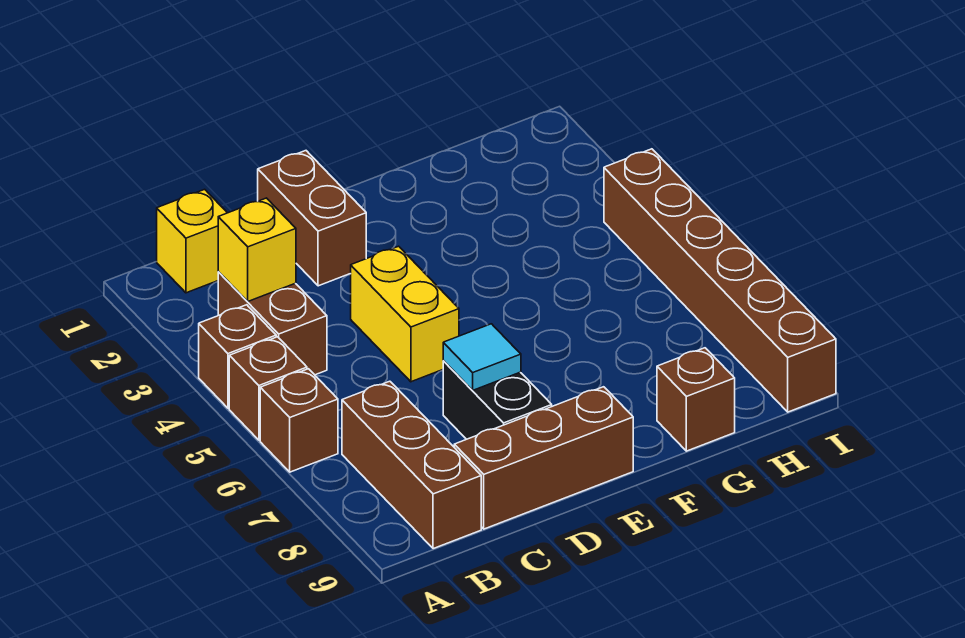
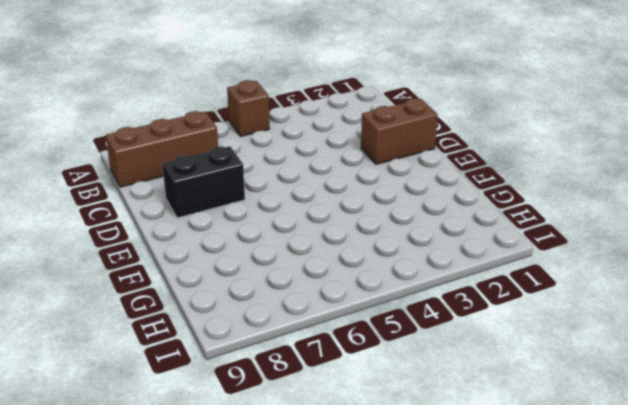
none -> brown brick A4 level 1
none -> brown brick A6 level 1
none -> yellow brick B1 level 1

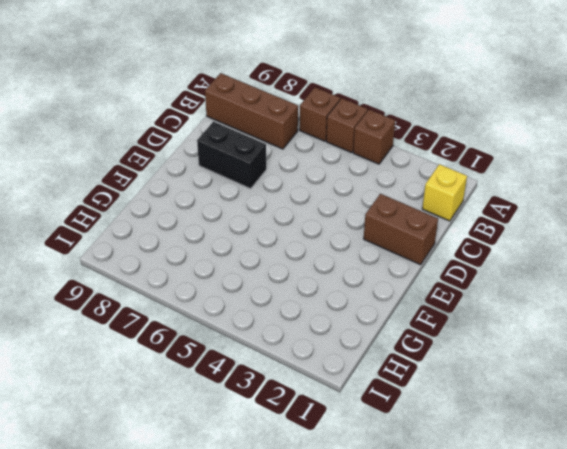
none -> brown brick B3:B4 level 1
none -> brown brick C9:E9 level 1
none -> yellow brick D4:D5 level 1

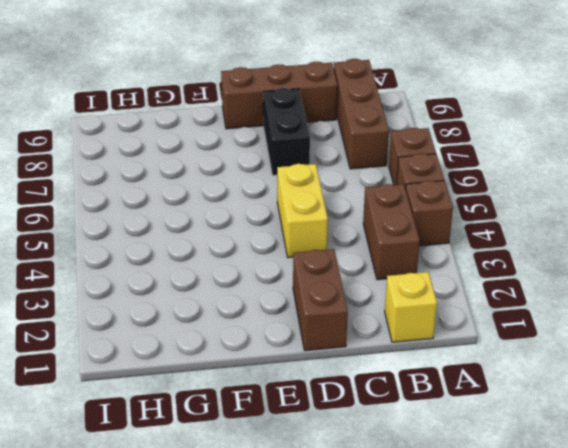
none -> brown brick G9 level 1
none -> brown brick I4:I9 level 1
none -> yellow brick B3 level 2

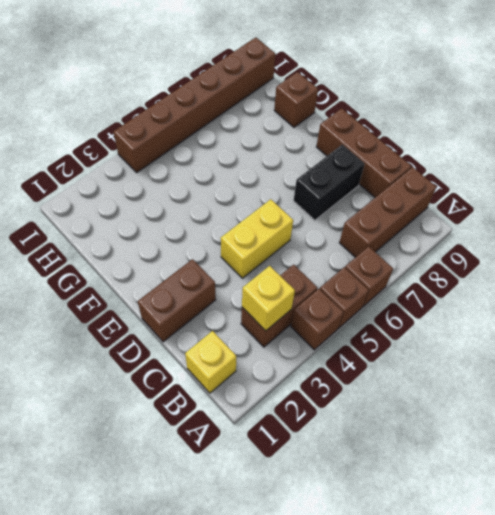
none -> cyan tile D7 level 2

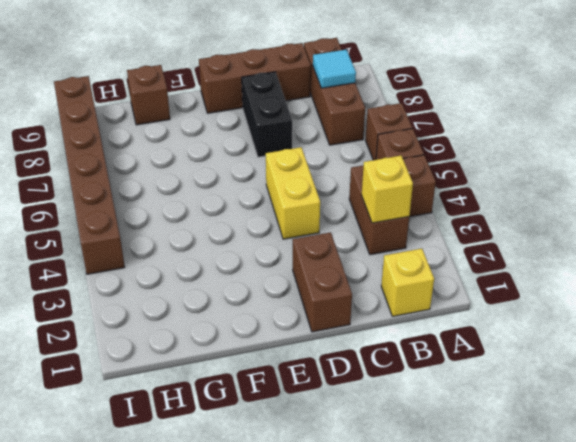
cyan tile B8 level 2 -> cyan tile D7 level 2

